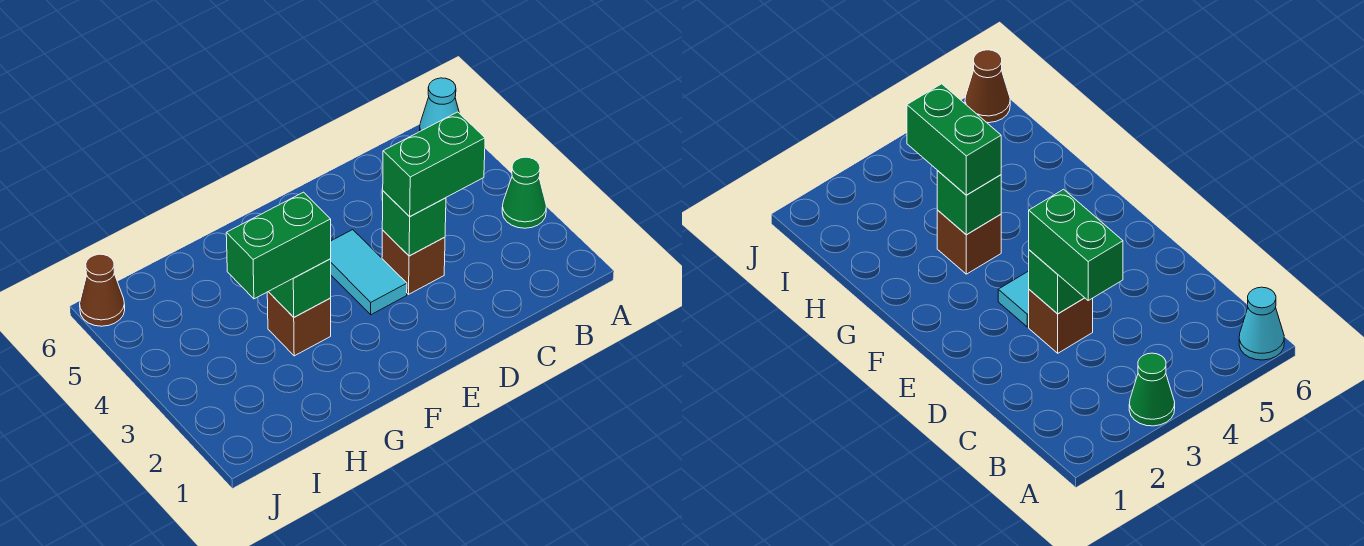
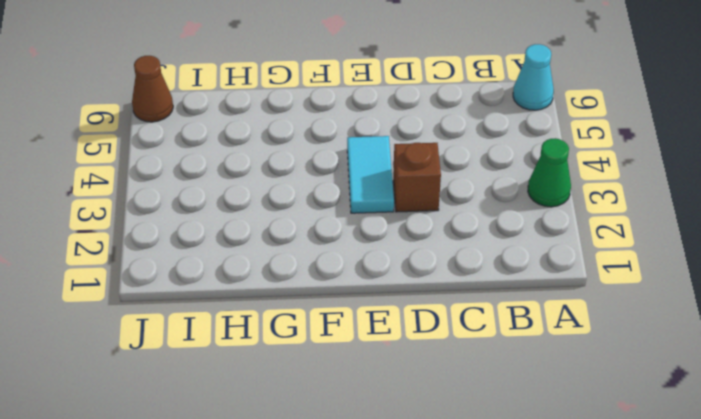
none -> brown brick G3 level 1
none -> green brick D3 level 2

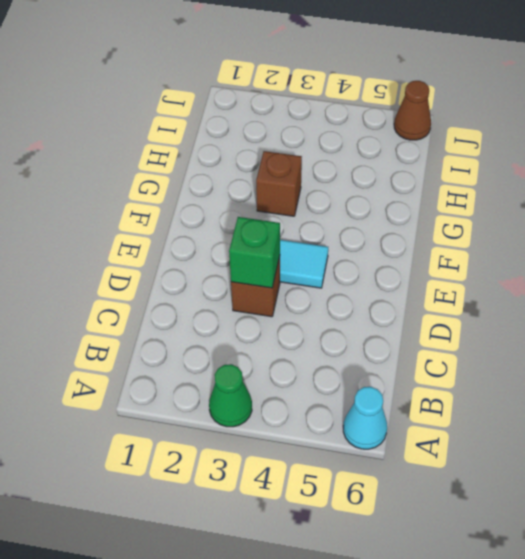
none -> green brick G3 level 2
none -> green brick C3:D3 level 3

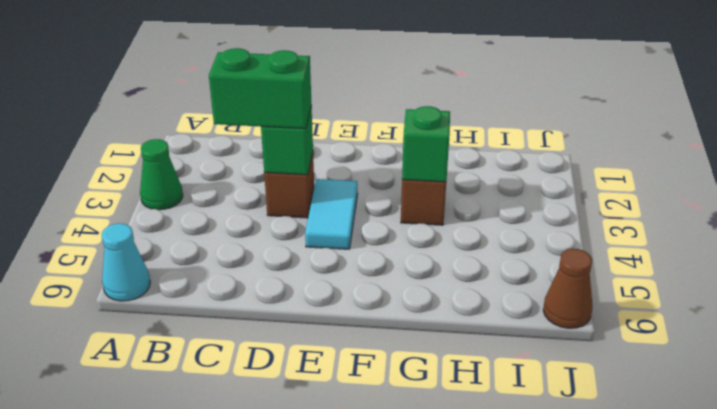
none -> green brick G3:H3 level 3

